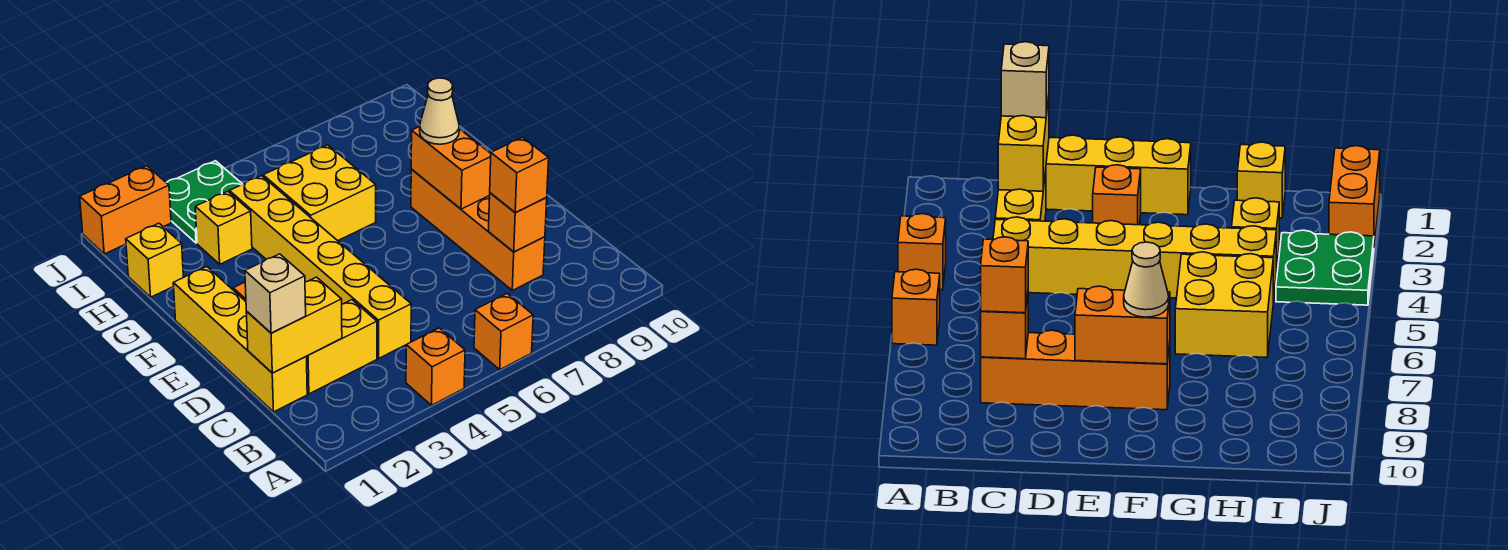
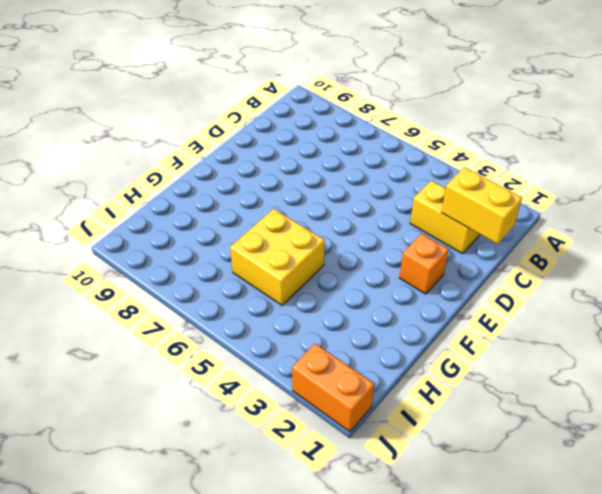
none -> orange brick A4 level 1
none -> orange brick A6 level 1
none -> yellow brick C1:F1 level 1

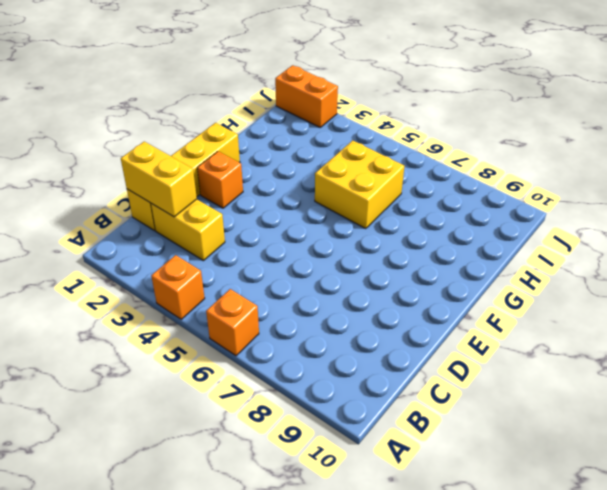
none -> yellow brick C4:H4 level 1
none -> orange brick C8:F8 level 1
none -> yellow brick H1 level 1

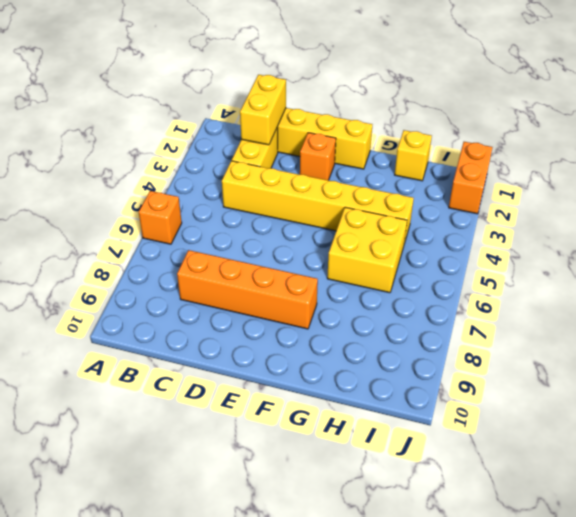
none -> orange brick A4 level 1
none -> yellow brick H3 level 1
none -> green plate I3:J4 level 1

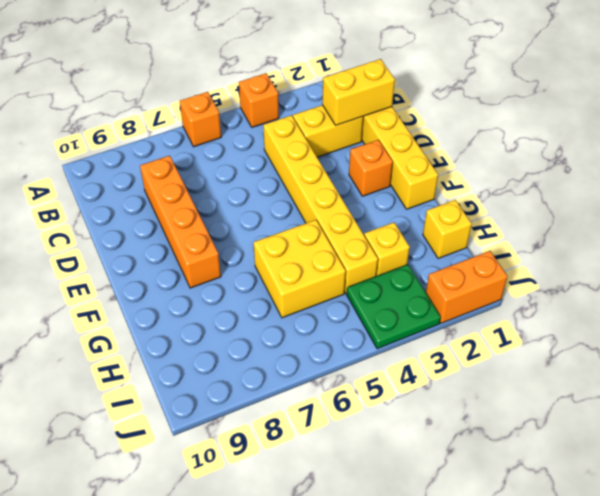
none -> orange brick C8 level 2
none -> orange brick E8:F8 level 2
none -> tan brick C1 level 3

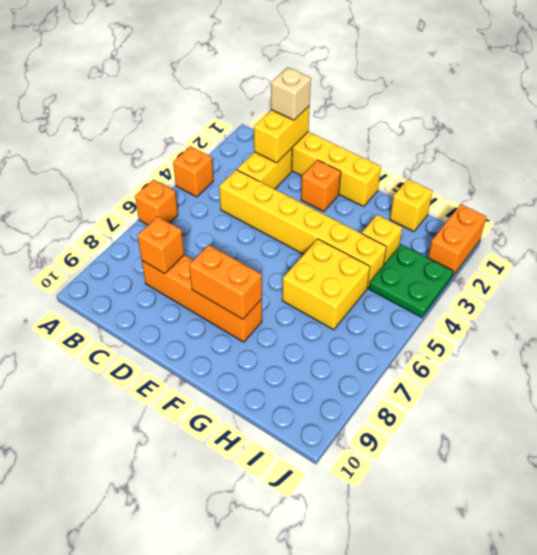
none -> orange brick C8 level 3
none -> tan cone F8 level 3

